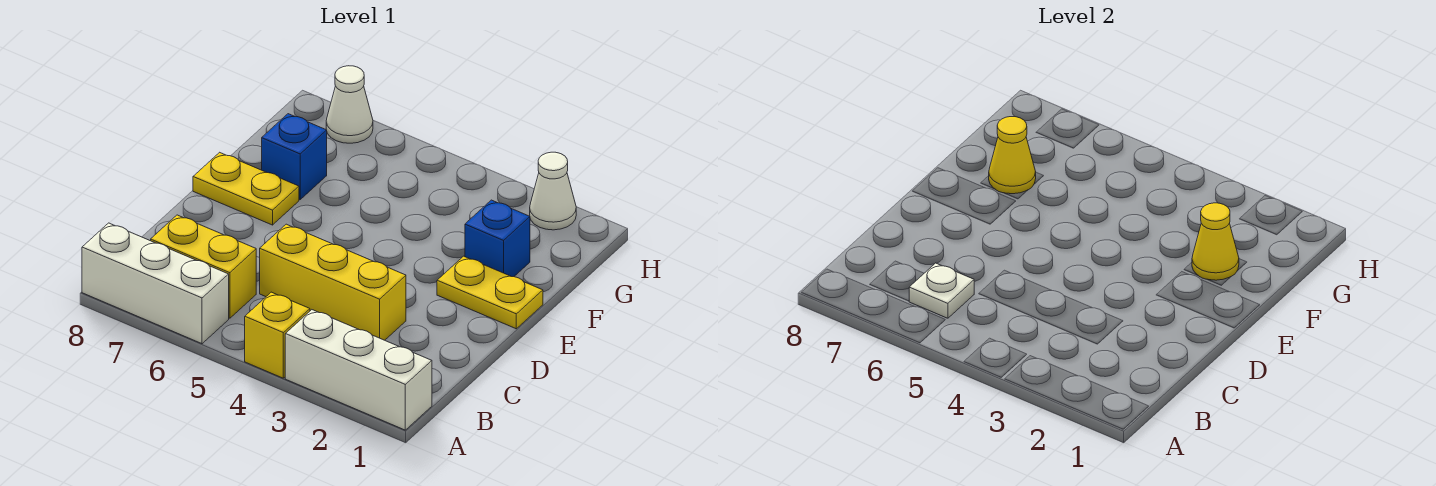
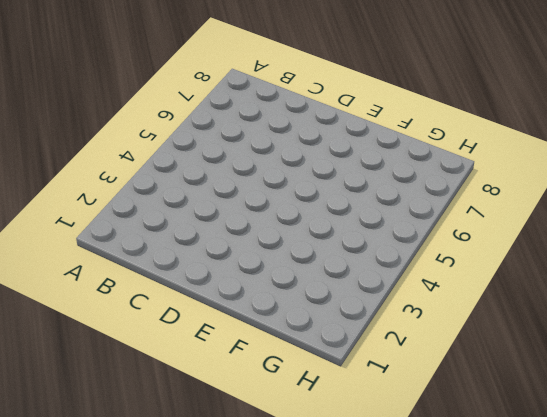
none -> white brick A1:A3 level 1
none -> yellow brick A4 level 1
none -> white brick A6:A8 level 1

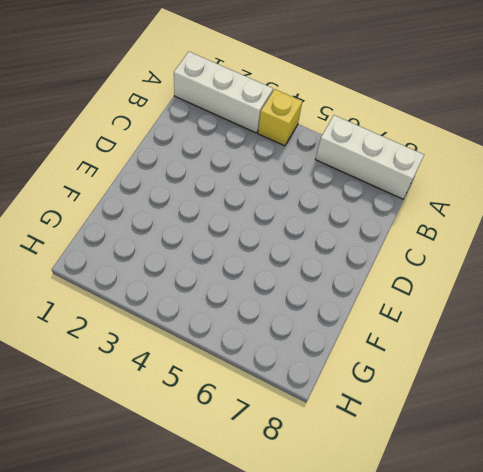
none -> yellow brick B6:B7 level 1
none -> yellow brick C3:C5 level 1
none -> yellow plate E1:E2 level 1

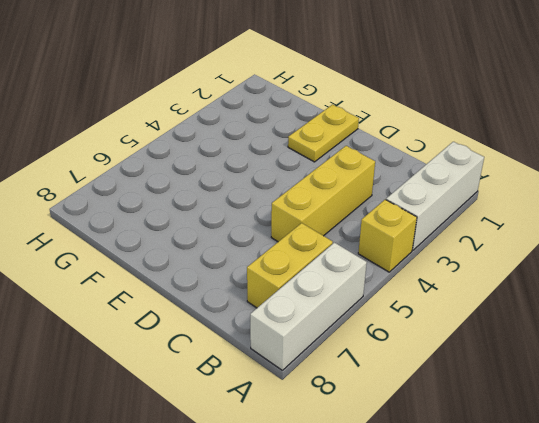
none -> yellow plate E7:E8 level 1
none -> blue brick F2 level 1
none -> blue brick F7 level 1

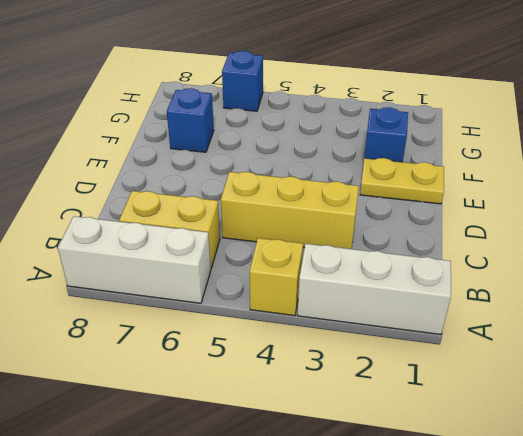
blue brick H6 level 1 -> none
none -> yellow plate E7:E8 level 1
none -> white cone H2 level 1
none -> white cone H7 level 1

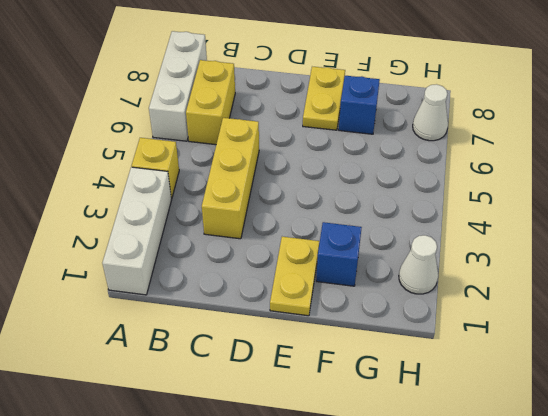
none -> white plate B6 level 2
none -> yellow cone F2 level 2
none -> yellow cone F7 level 2

